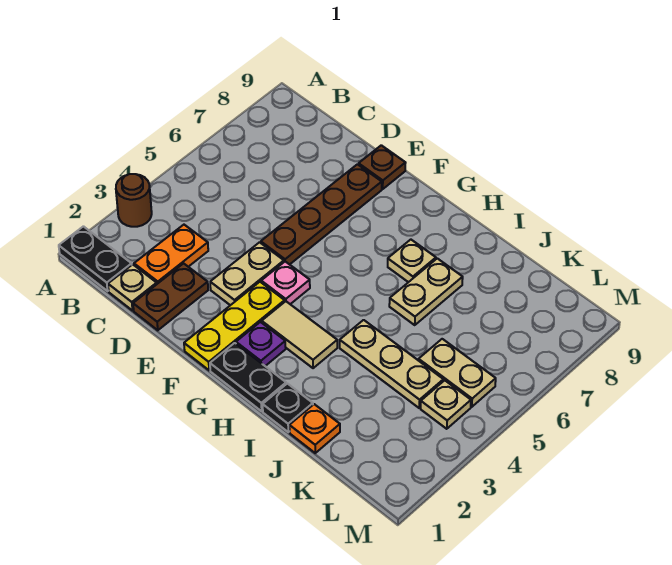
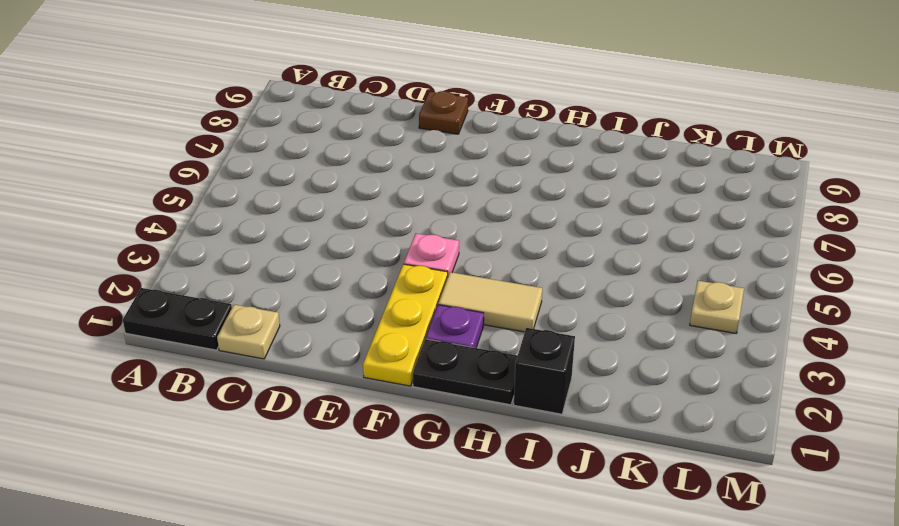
black brick I1 level 1 -> black plate I1 level 1
none -> brown round brick A3 level 1
none -> orange plate C2:C3 level 1
none -> brown plate D1:D2 level 1

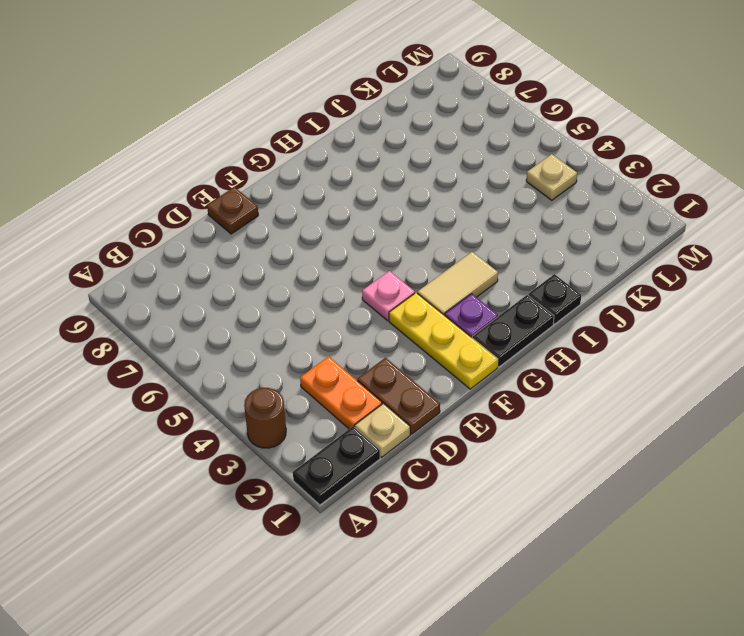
none -> tan plate E3:E4 level 1
none -> brown plate E5:E8 level 1
none -> tan plate H7 level 1

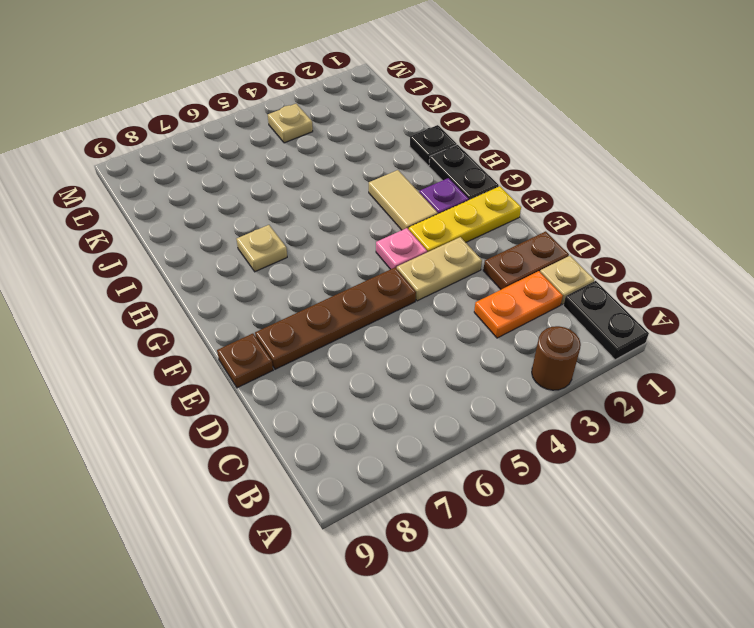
none -> tan plate I4:K4 level 1
none -> tan plate I6:I7 level 1
none -> orange plate J1 level 1

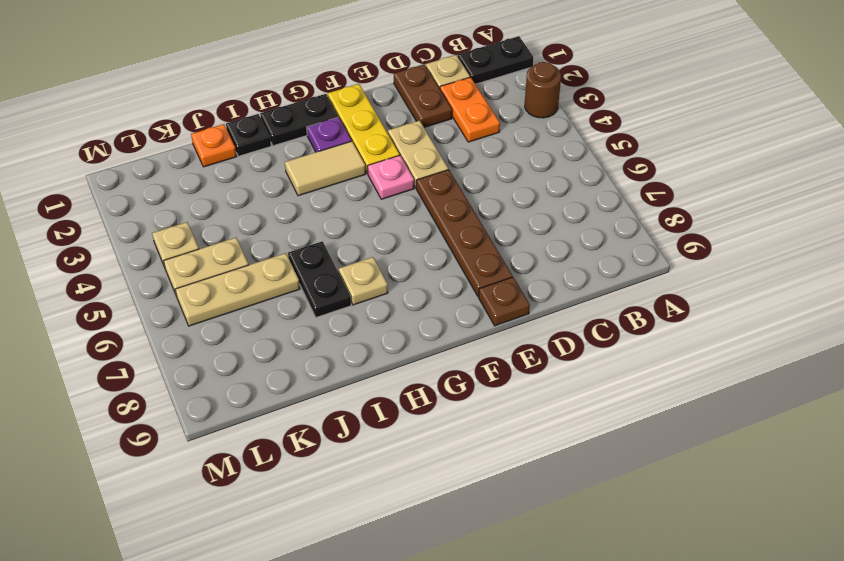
black plate I6:I7 level 1 -> tan plate I6:I7 level 1
tan plate J6:L6 level 1 -> tan plate I4:K4 level 1

